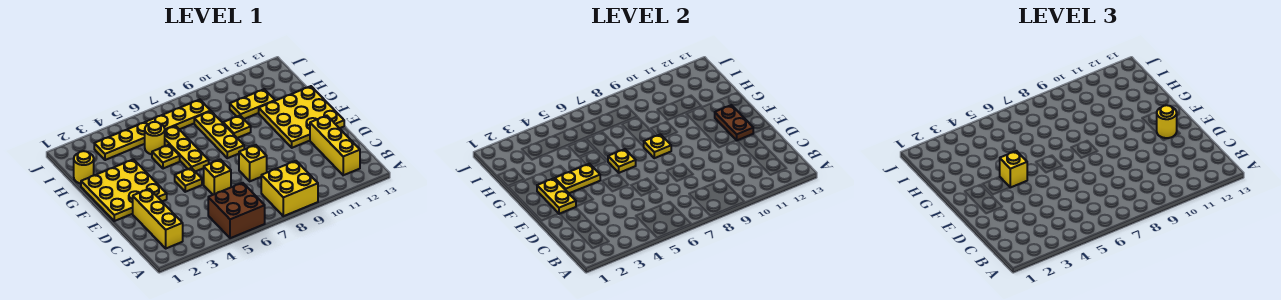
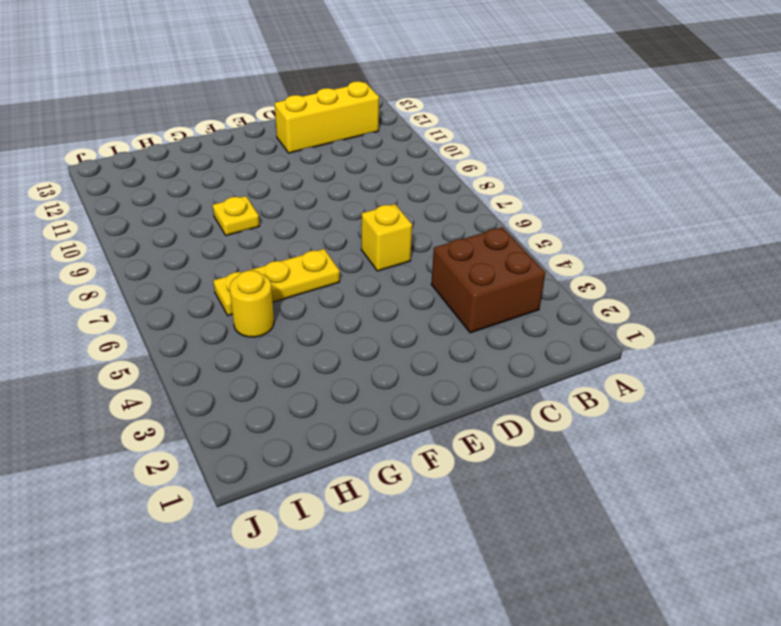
brown brick B3:C4 level 1 -> brown brick A5:B6 level 1
none -> yellow brick A8:B9 level 1
none -> yellow brick B2:D2 level 1
none -> yellow brick D8 level 1

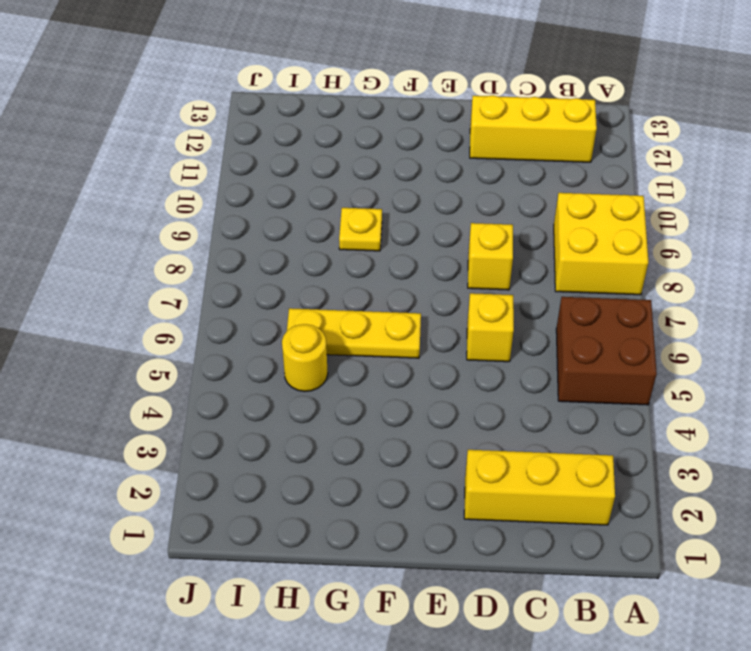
none -> yellow plate E1:G3 level 1
none -> yellow plate E5 level 1
none -> yellow plate E11:G13 level 1

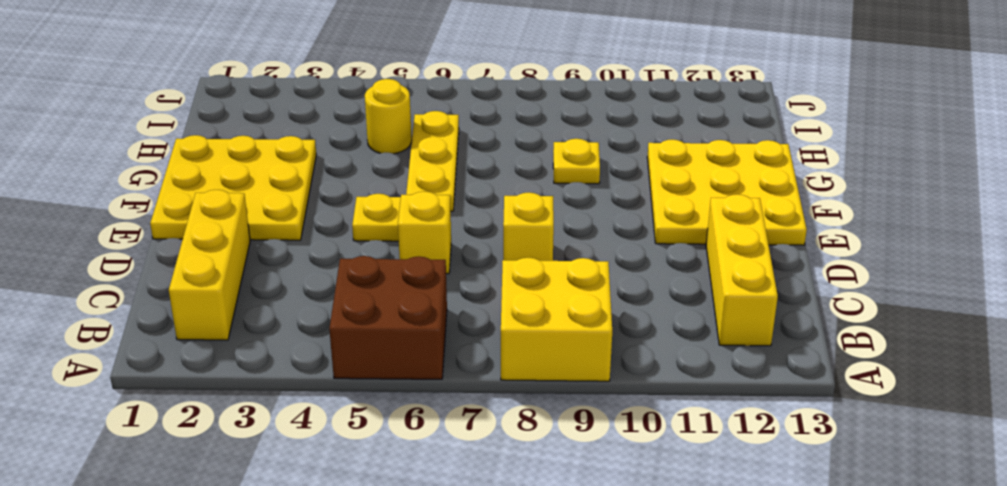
none -> yellow plate F8:H8 level 1
none -> yellow plate G5 level 1
none -> yellow round brick H1 level 1

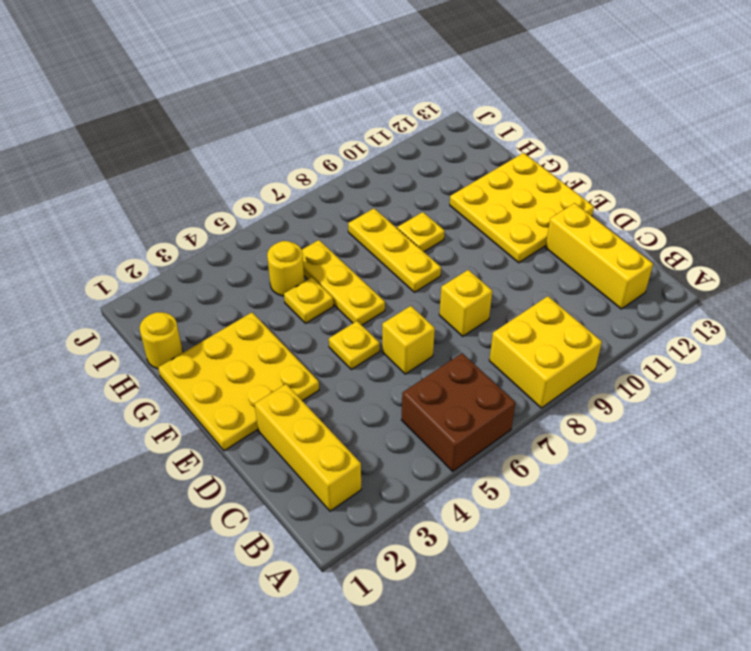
none -> yellow plate H10:H11 level 1
none -> yellow plate I3:I8 level 1
none -> yellow plate E2:F2 level 2

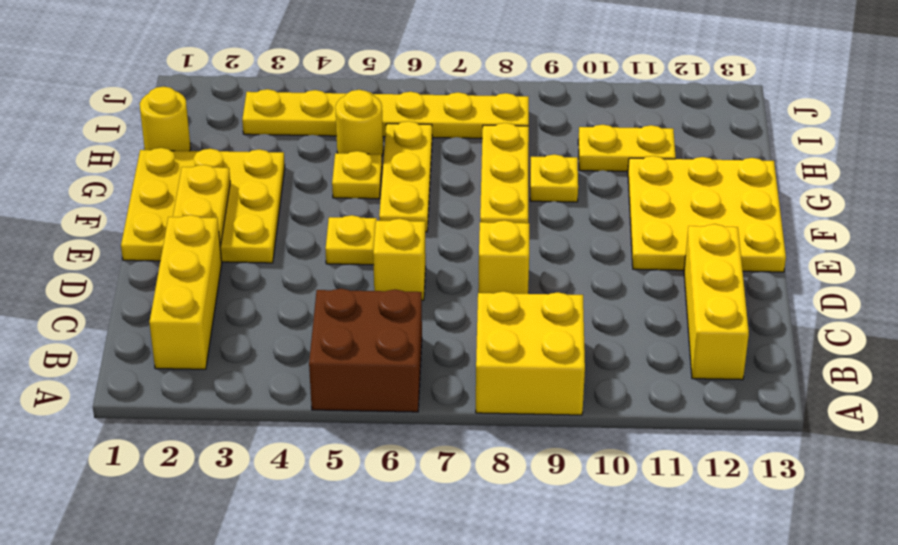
none -> brown plate E12:F12 level 2
none -> yellow plate F3:F4 level 2
none -> yellow plate F6 level 2

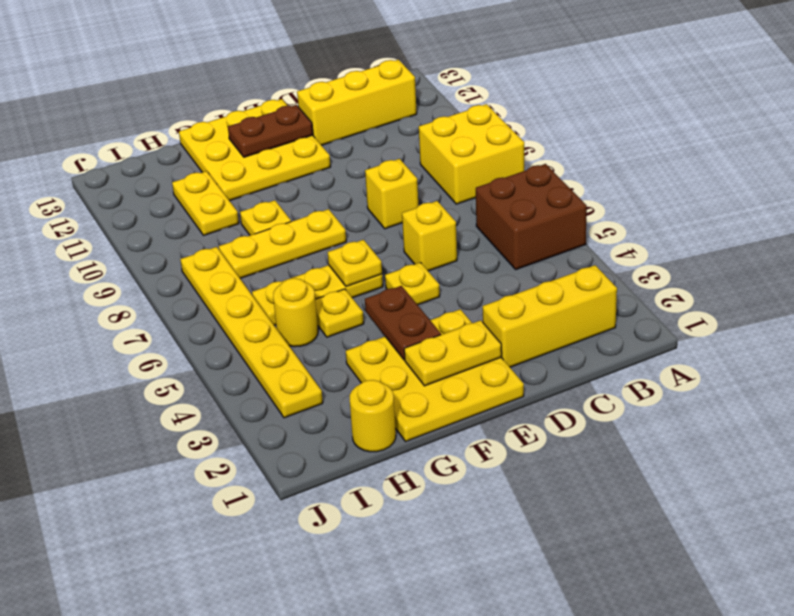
brown plate F3:F4 level 2 -> yellow plate F3:F4 level 2
none -> yellow plate F8 level 2
none -> yellow round brick E12 level 3
none -> yellow brick F4 level 3

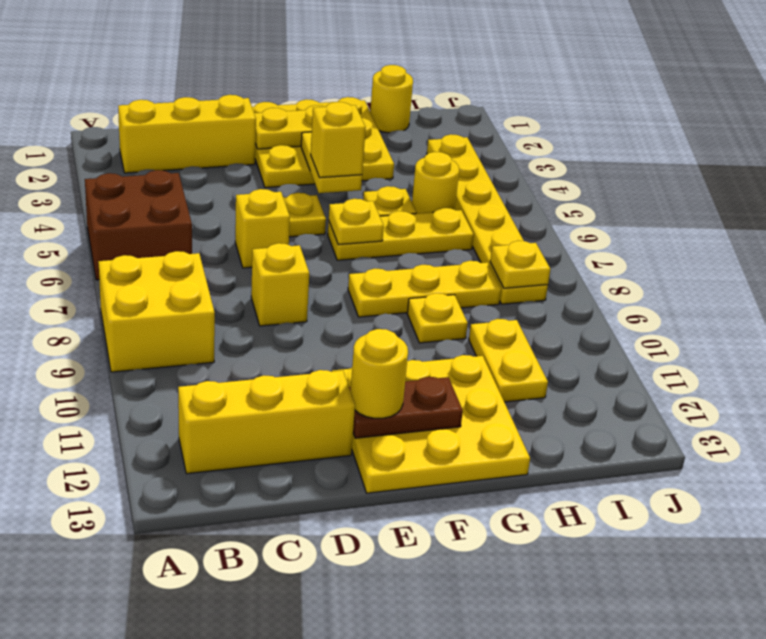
yellow plate I8 level 2 -> yellow plate F8 level 2

